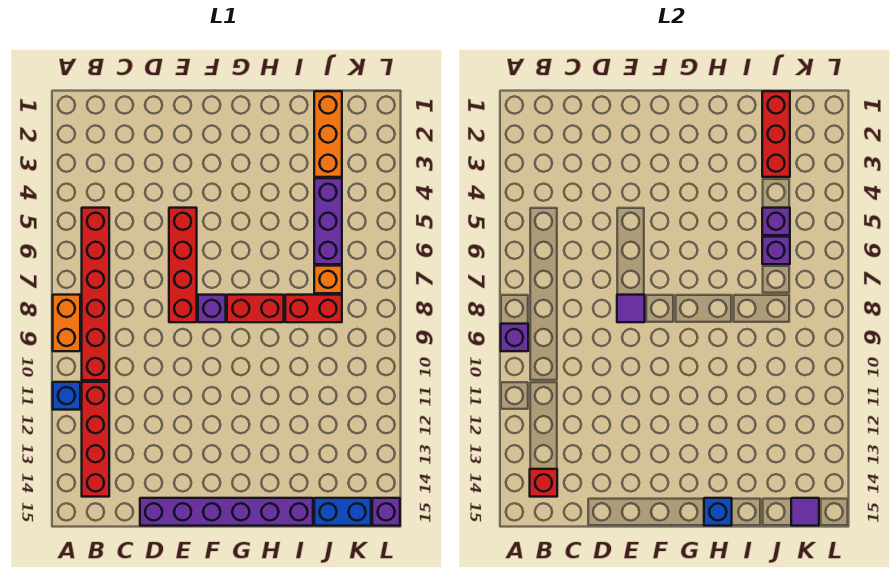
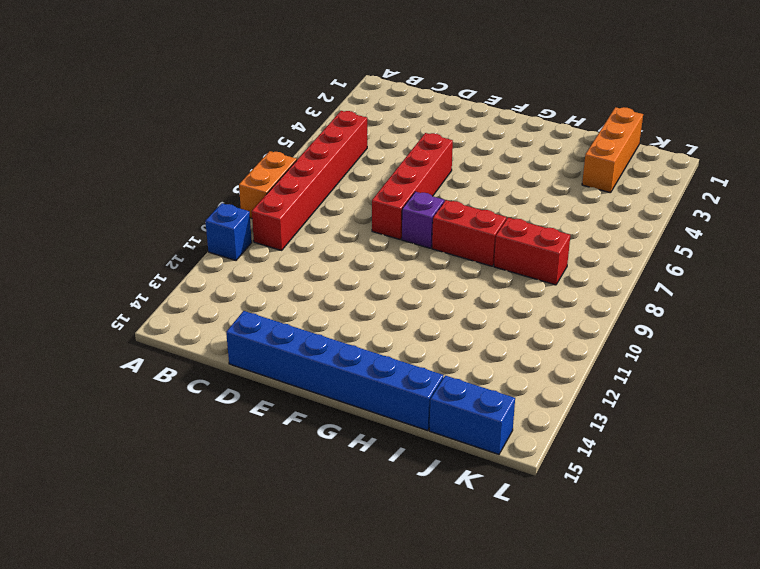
blue brick D15:I15 level 1 -> purple brick D15:I15 level 1
none -> red brick B11:B14 level 1
none -> purple brick J4:J6 level 1
none -> orange brick J7 level 1

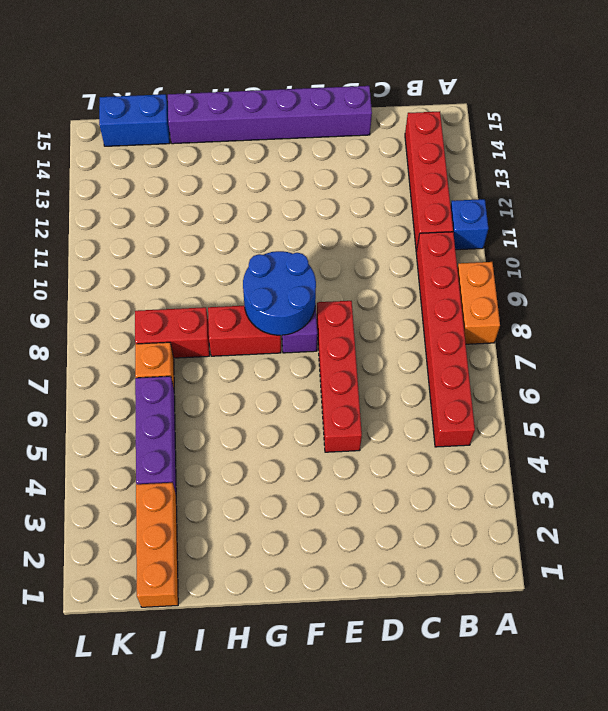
blue round brick F8:G9 level 2 -> none
none -> purple brick L15 level 1
none -> purple brick A9 level 2
none -> red brick B14 level 2

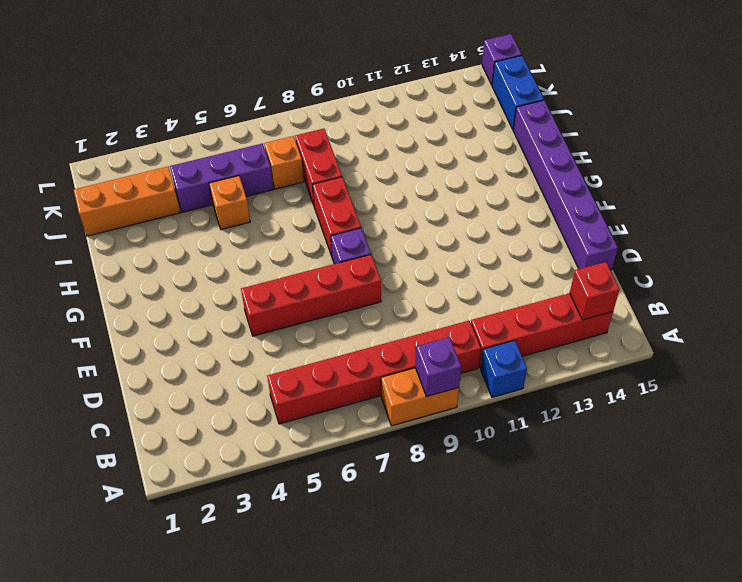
orange brick I5 level 1 -> none
none -> purple tile E8 level 2
none -> blue brick H15 level 2
none -> red brick J1:J3 level 2

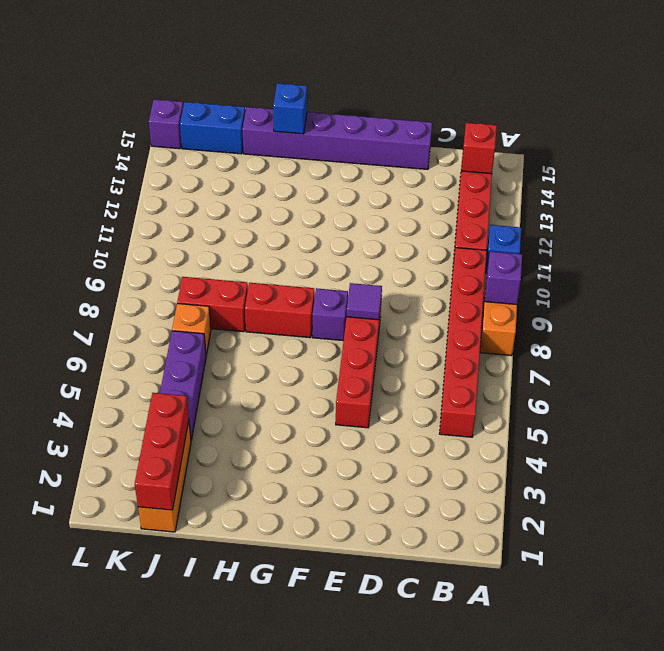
none -> purple brick J5 level 2
none -> purple brick J6 level 2
none -> purple tile K15 level 2

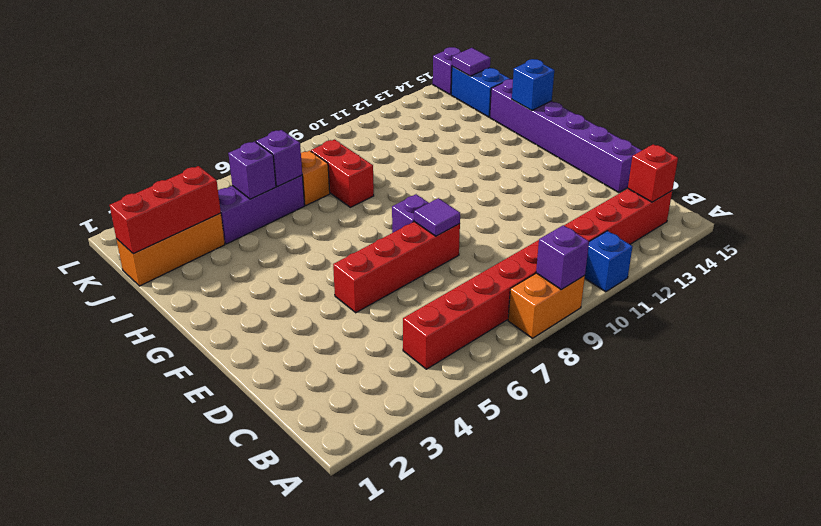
none -> red brick G8:H8 level 1

